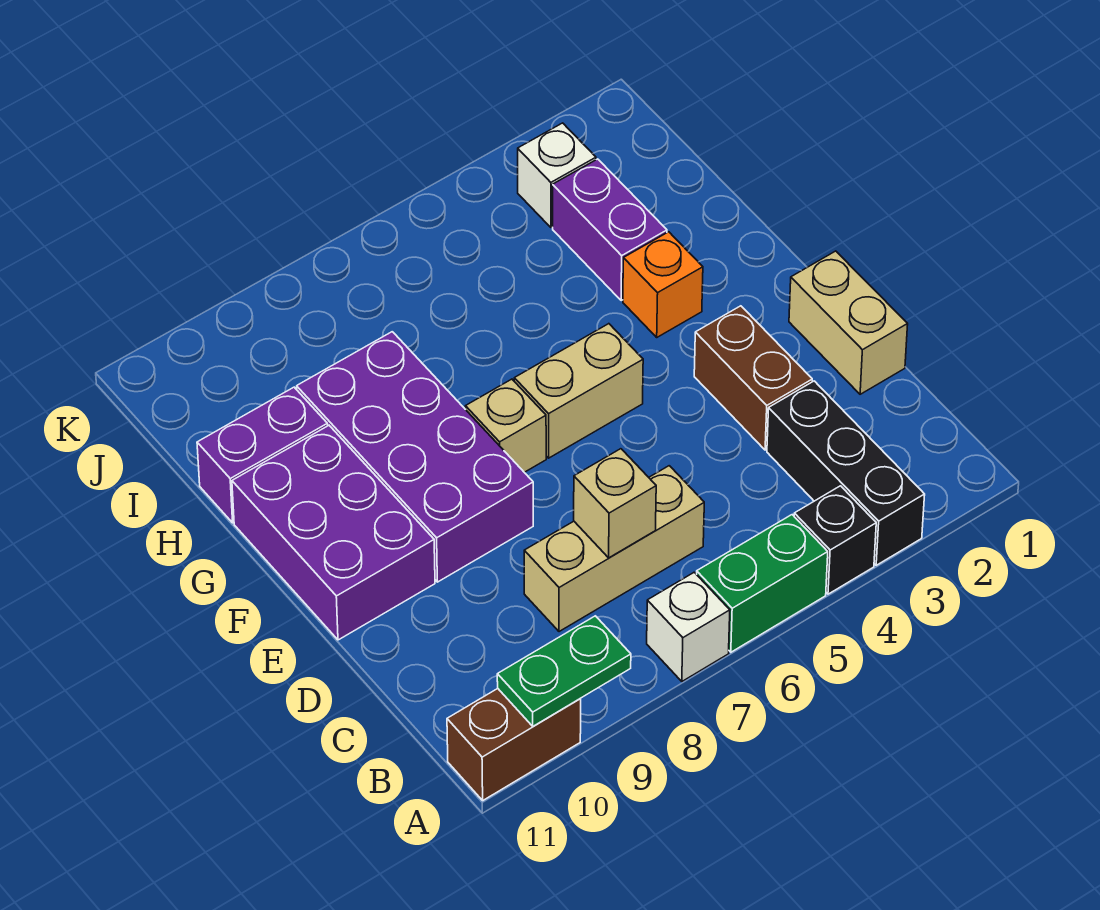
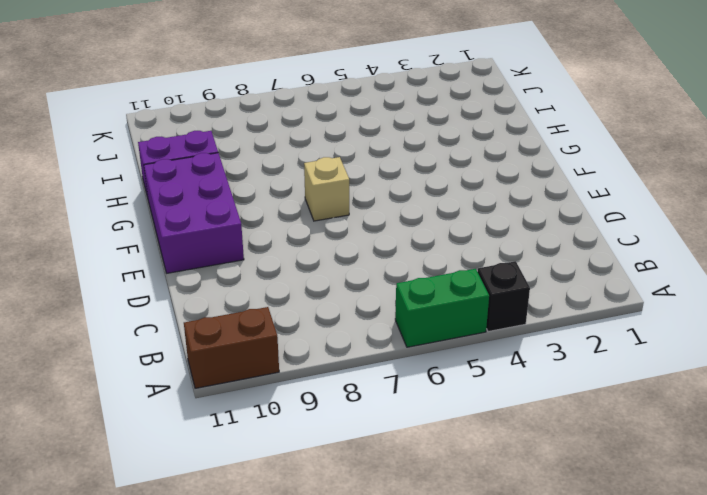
none -> black brick A3:C3 level 1
none -> white brick A7 level 1
none -> tan brick C6:C8 level 1

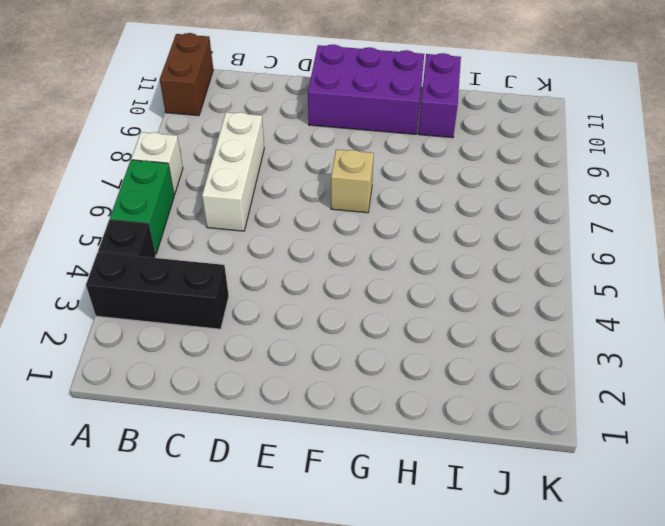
white brick C6:C8 level 1 -> tan brick C6:C8 level 1
none -> tan brick D1:E1 level 1
none -> brown brick D3:E3 level 1
none -> purple brick E8:H9 level 1

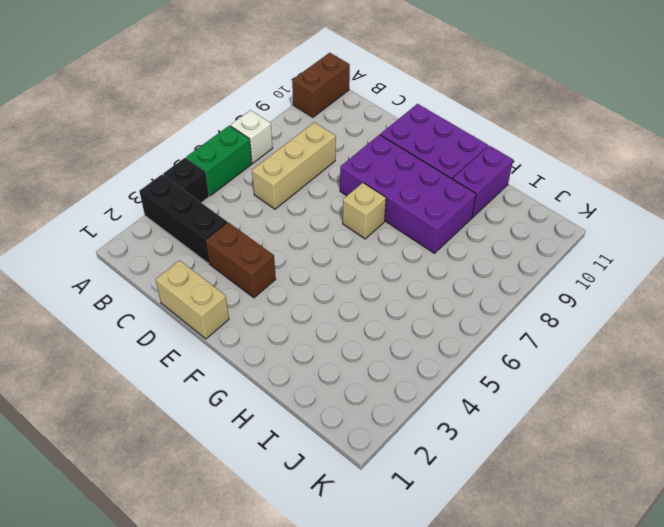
none -> tan brick F5:F6 level 1
none -> orange brick G3 level 1
none -> purple brick H3:I3 level 1

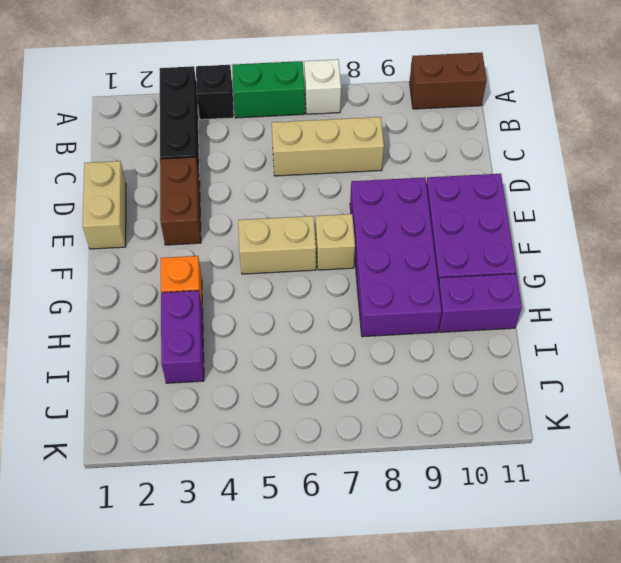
none -> white brick J3 level 1
none -> green plate A9:A10 level 2
none -> tan brick C7 level 2

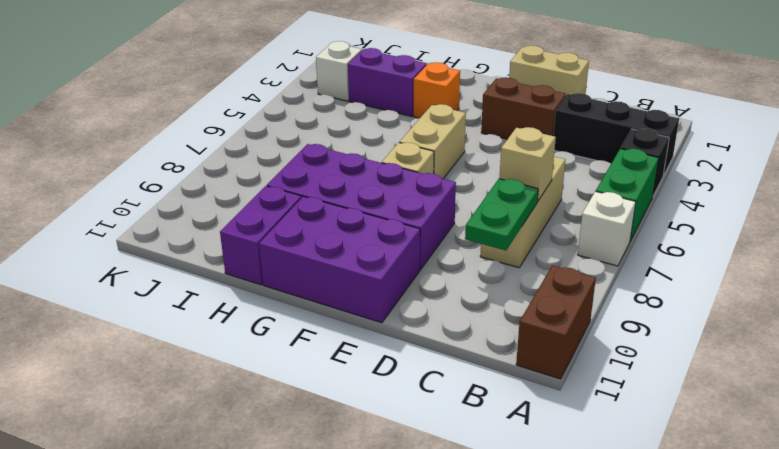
green plate C8:C9 level 2 -> green plate A9:A10 level 2

